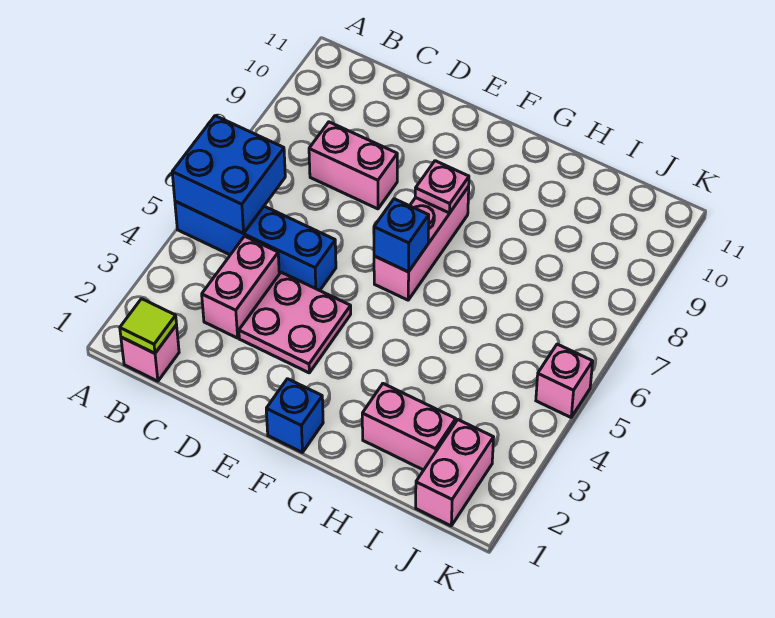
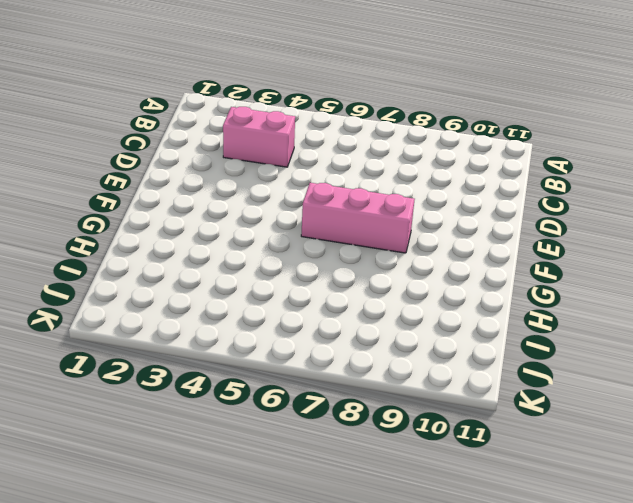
none -> blue brick A5:D5 level 1
none -> pink brick B1 level 1
none -> pink brick C8:D8 level 1

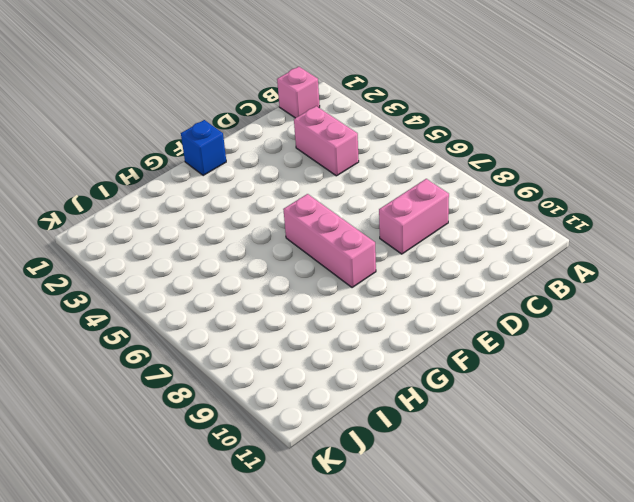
none -> blue brick A5:D5 level 1
none -> pink plate D3:E4 level 1
none -> pink brick H2:I2 level 1

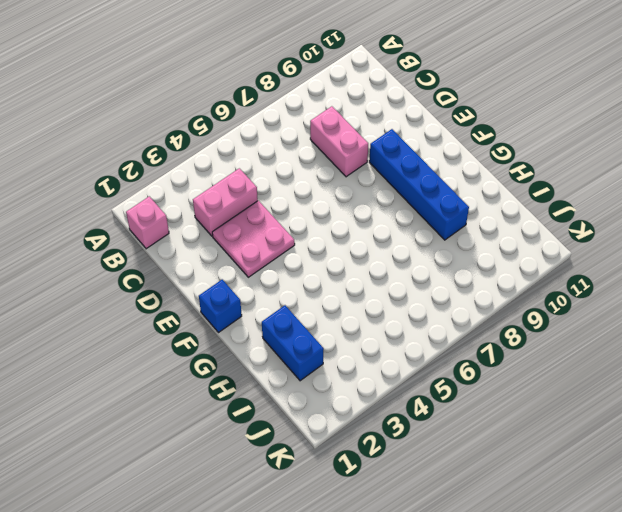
blue brick E9:H9 level 1 -> blue brick A5:D5 level 1
blue brick H2:I2 level 1 -> pink brick H2:I2 level 1
none -> pink brick F6:F8 level 1
none -> pink brick J1:J2 level 1
none -> pink brick K5 level 1

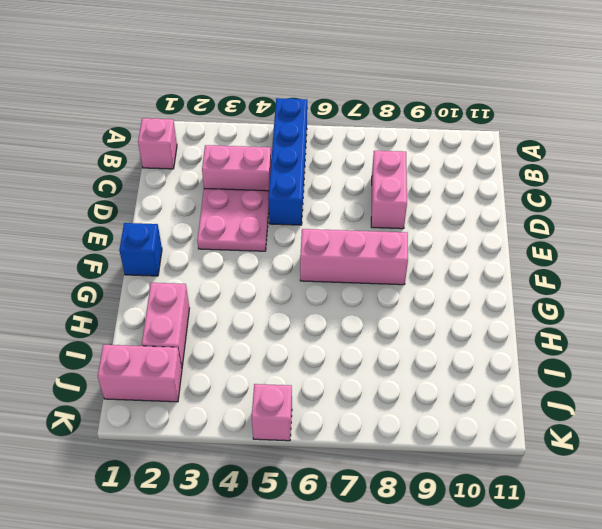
none -> blue brick A5:B6 level 2
none -> lime tile B1 level 2
none -> blue brick F6 level 2

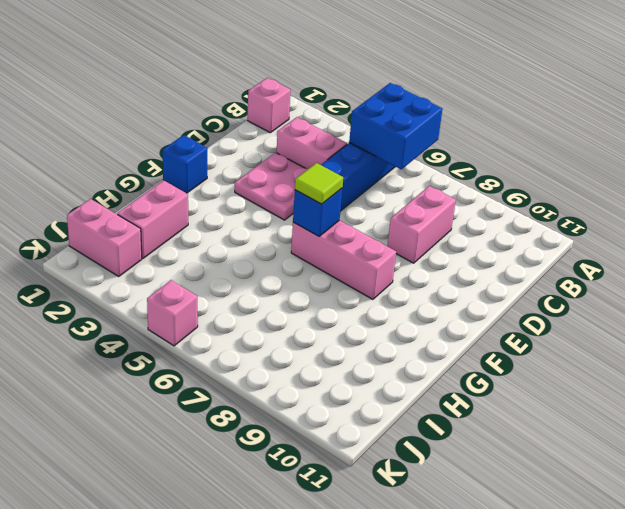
lime tile F6 level 3 -> lime tile B1 level 2
none -> pink plate F8 level 2

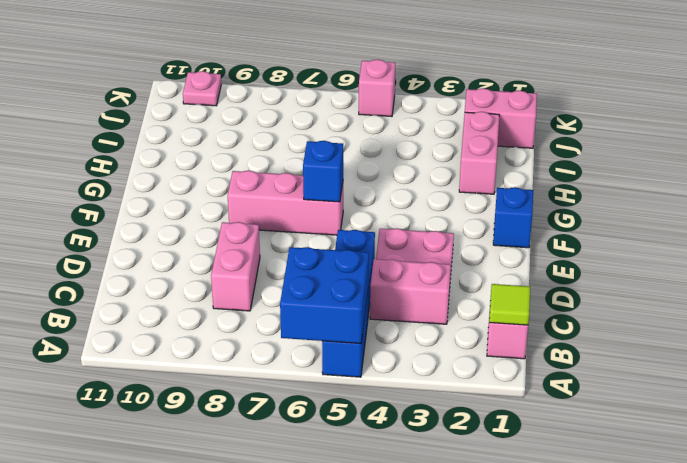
pink plate K10 level 1 -> pink plate F8 level 2

